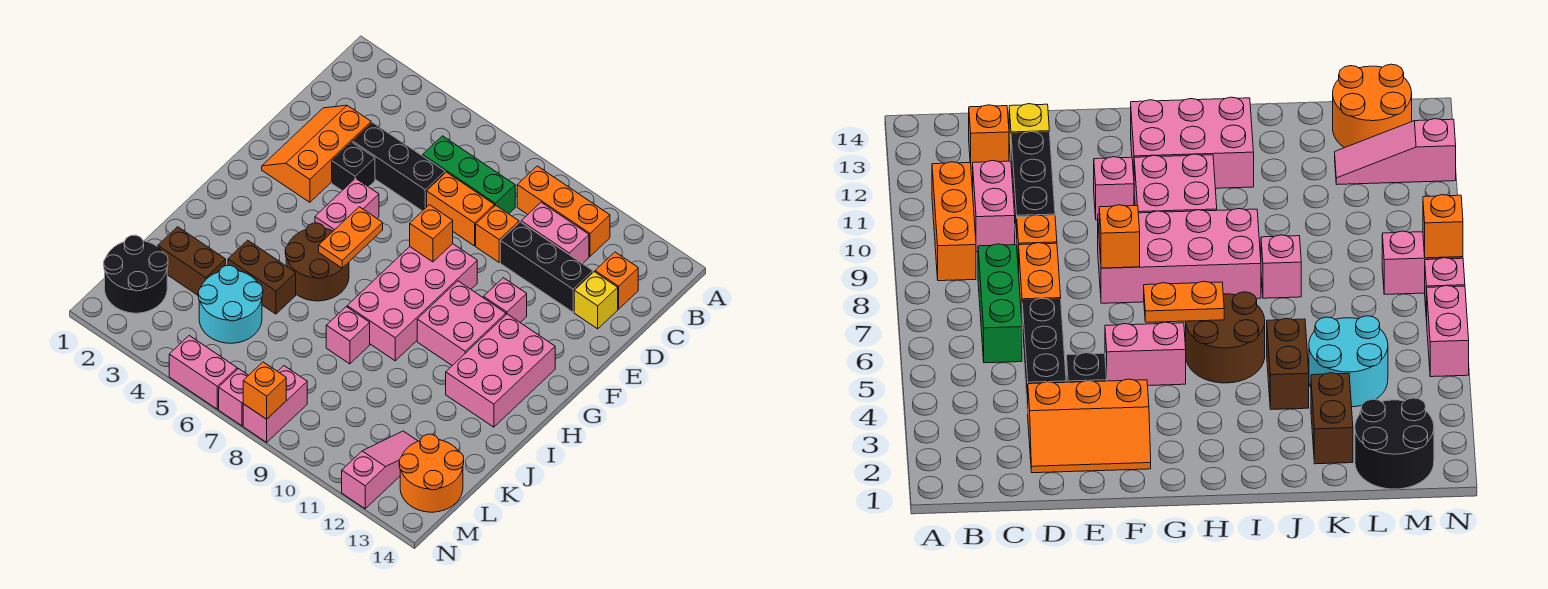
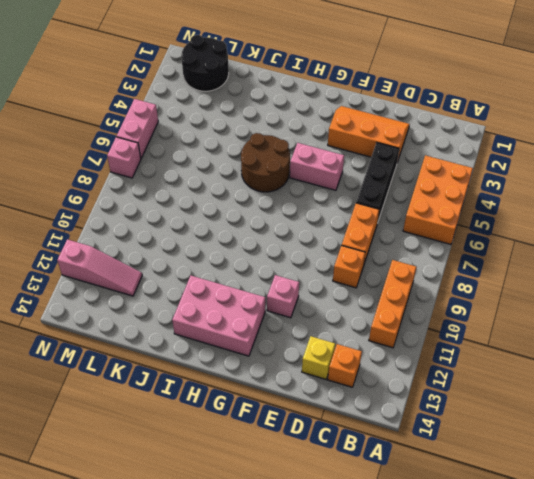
orange brick A4:B6 level 1 -> none
none -> green brick C6:C8 level 1
none -> pink brick C10:C11 level 1
none -> black brick D10:D12 level 1
none -> black brick E4 level 1

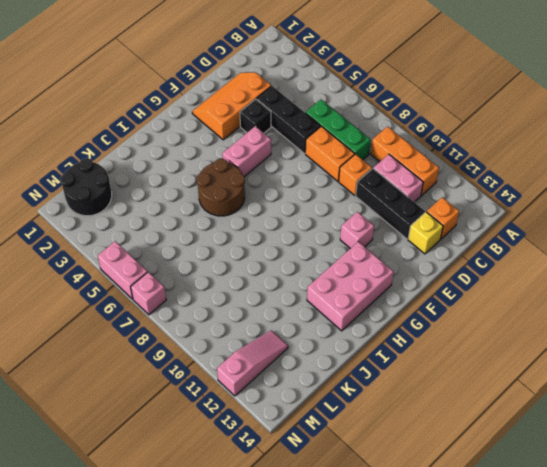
none -> pink brick F8:I9 level 1
none -> pink brick G10:H11 level 1
none -> brown brick J4:J5 level 1
none -> pink brick J8 level 1

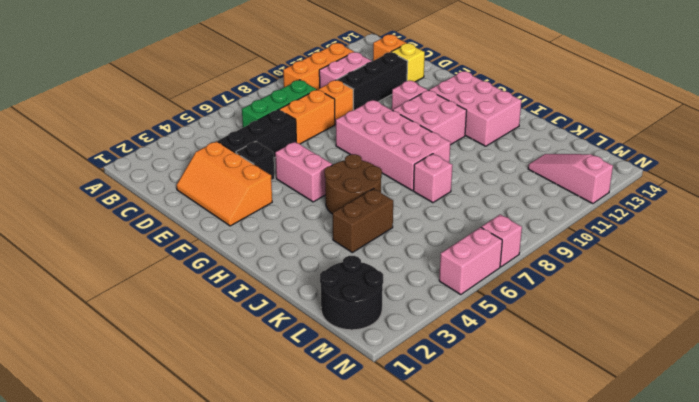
none -> brown brick K2:K3 level 1
none -> cyan round brick K4:L5 level 1
none -> orange round brick L13:M14 level 1
none -> pink brick M8:N8 level 1

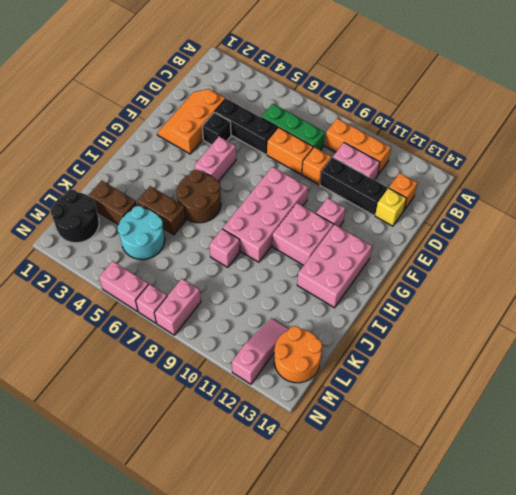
none -> orange brick F8 level 2
none -> orange plate G6:H6 level 2
none -> orange brick N8 level 2

